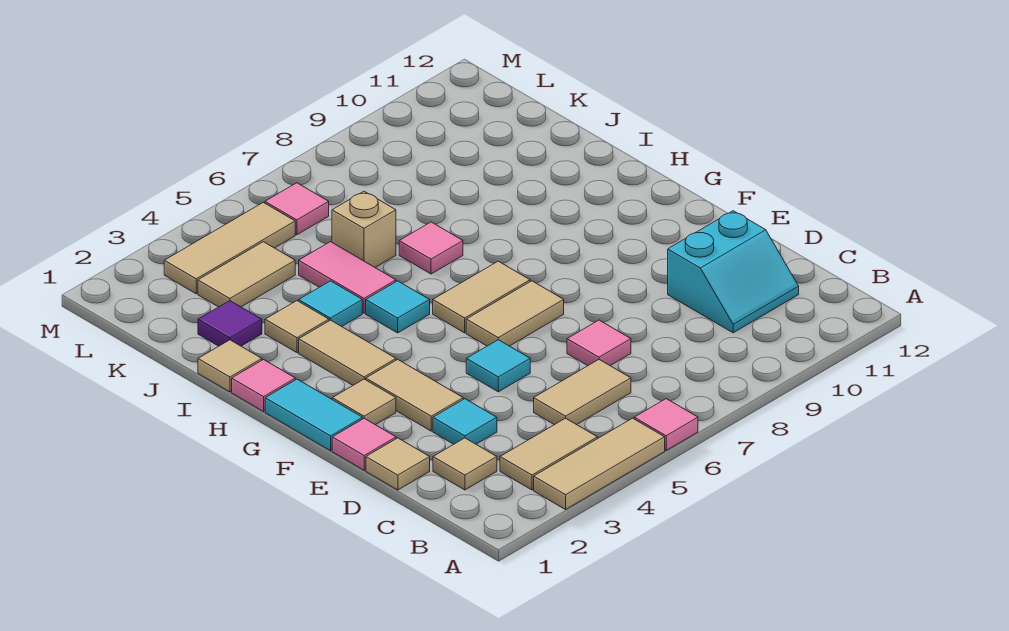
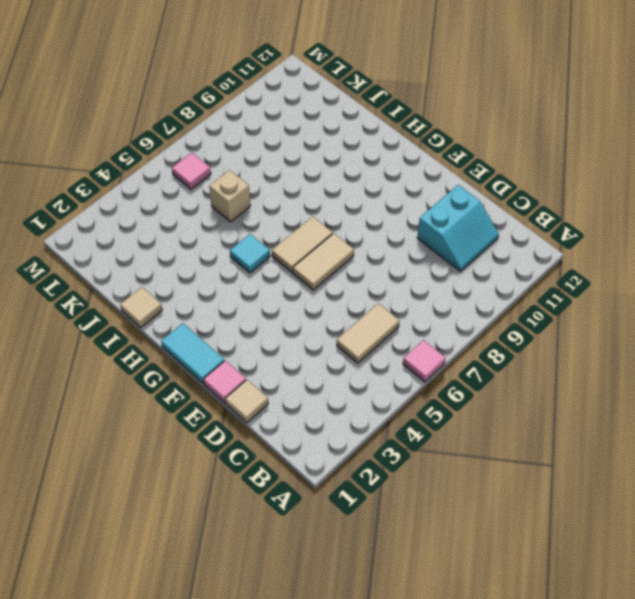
none -> tan tile A3:A5 level 1
none -> tan tile B3:B4 level 1
none -> tan tile C2 level 1

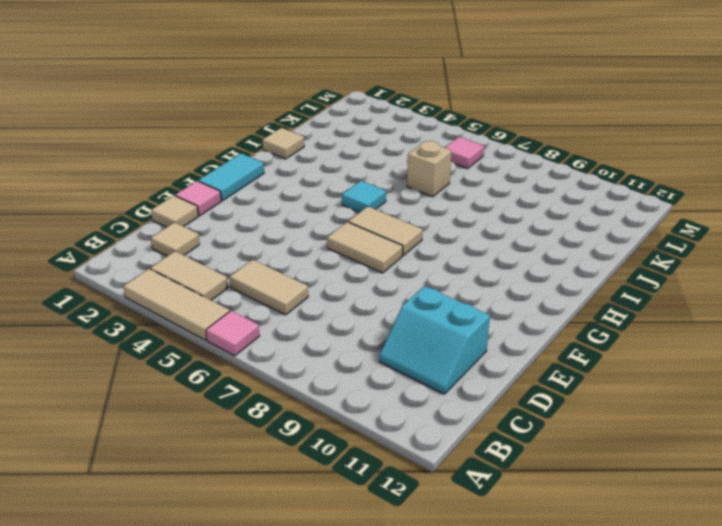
none -> cyan tile D3 level 1
none -> pink tile D7 level 1
none -> tan tile E3:F3 level 1

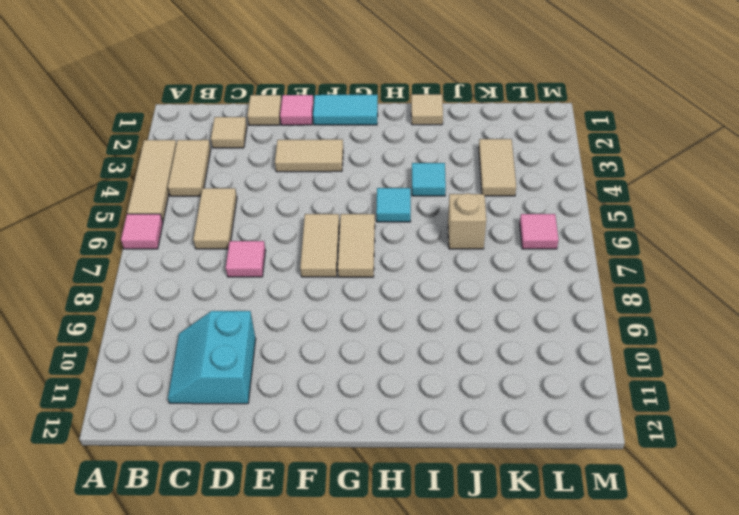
none -> cyan tile D3 level 1
none -> cyan tile E5 level 1
none -> tan tile F2 level 1

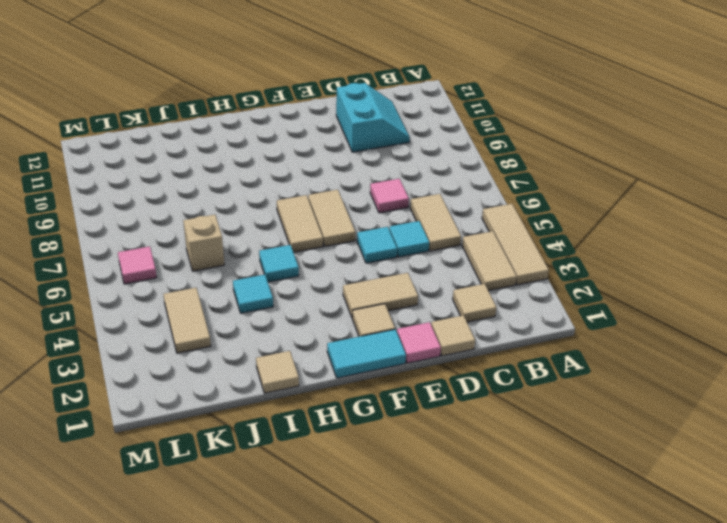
cyan tile D5 level 1 -> cyan tile D3 level 1
none -> pink tile A6 level 1
none -> tan tile G3:H3 level 1
none -> pink tile H1 level 1

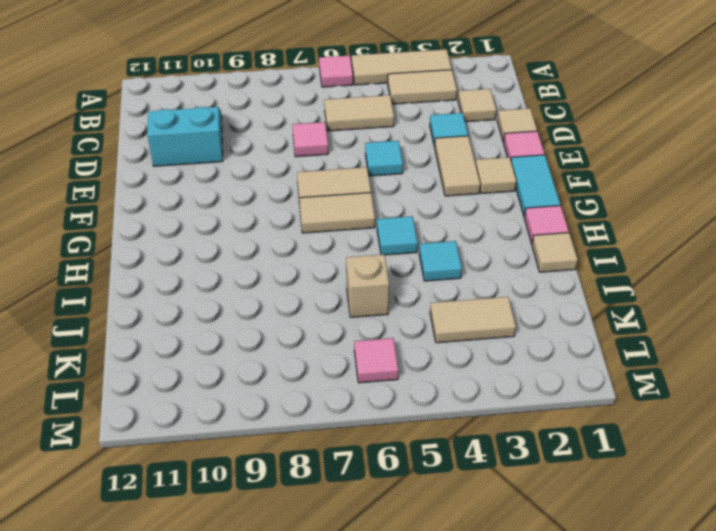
none -> tan tile G3:H3 level 1
none -> tan tile I3 level 1
none -> pink tile I5:J5 level 1

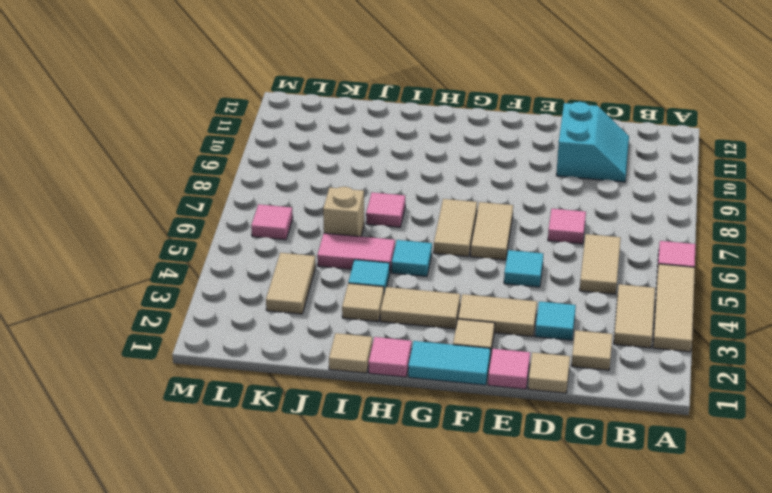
none -> purple tile J2 level 1
none -> tan tile L3:L5 level 1

